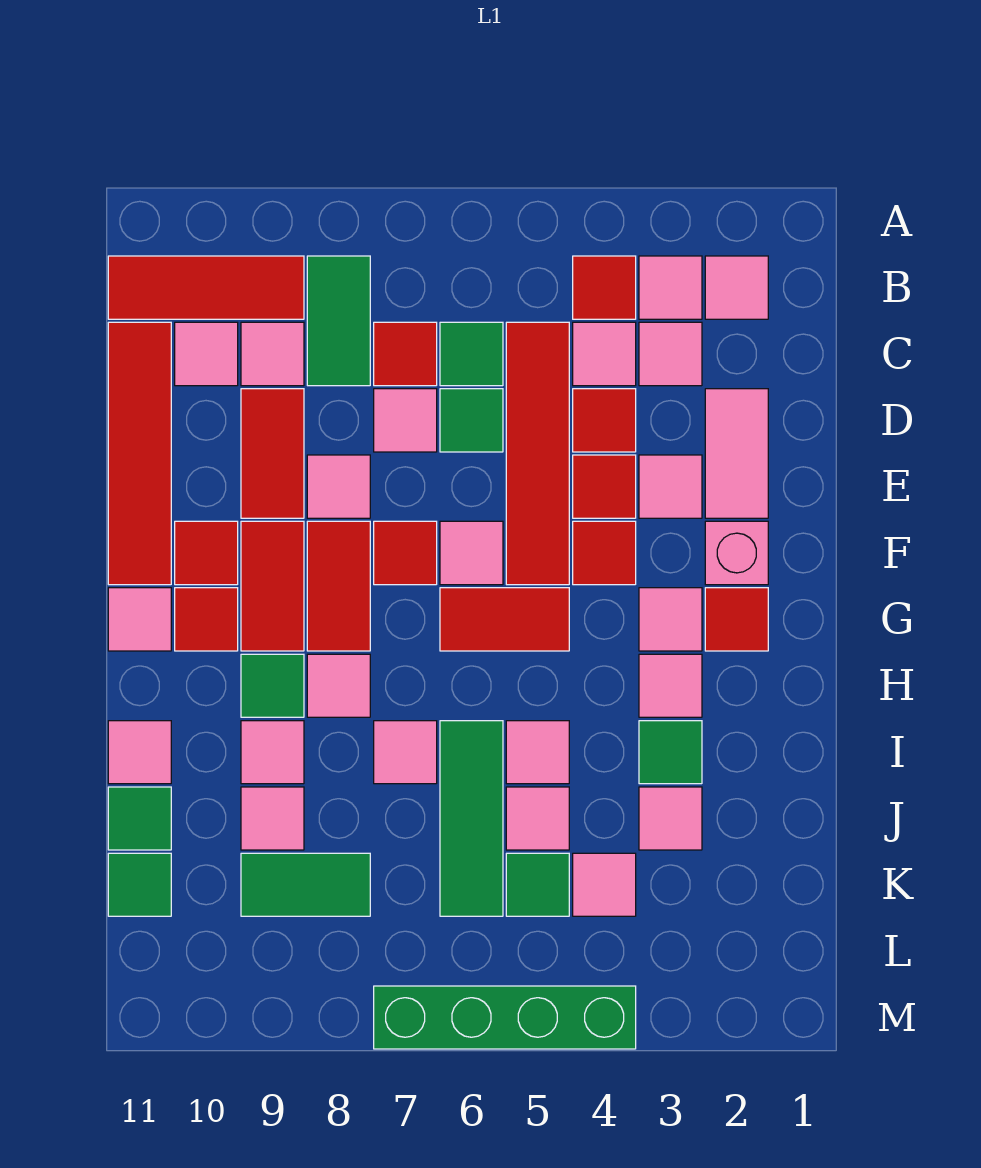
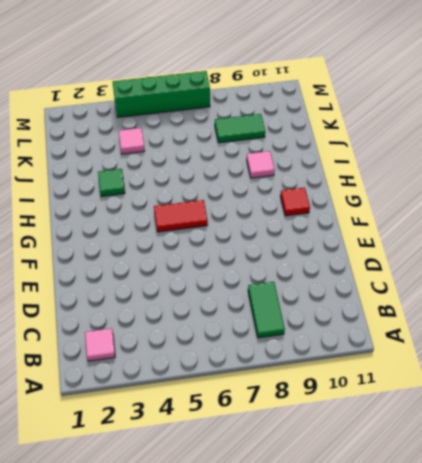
none -> pink tile B3 level 1
none -> red tile B4 level 1
none -> red tile B9:B11 level 1
none -> pink tile C3 level 1

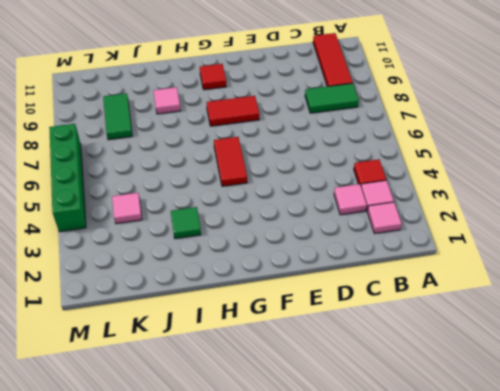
none -> pink tile C4 level 1
none -> red tile C5:F5 level 1
none -> green tile C6 level 1
none -> red tile C7 level 1

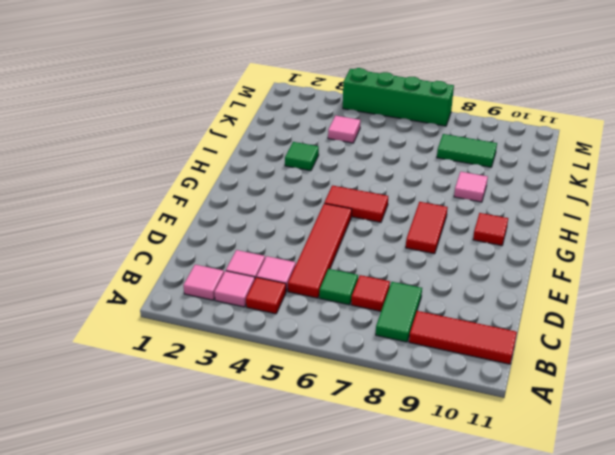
none -> pink tile C9 level 1
none -> pink tile C10 level 1
none -> red tile C11:F11 level 1
none -> pink tile D2:E2 level 1

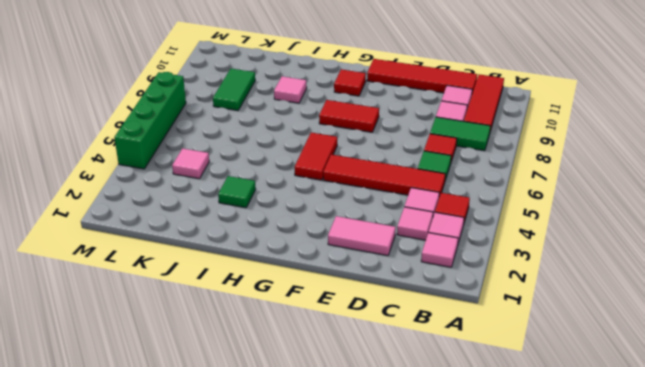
none -> red tile D4 level 1
none -> green tile D6 level 1
none -> pink tile D7 level 1
none -> red tile D9:E9 level 1

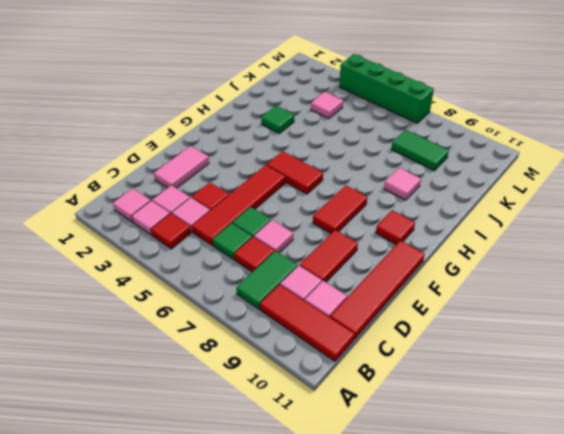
none -> pink tile E3 level 1
none -> red tile E4 level 1
none -> pink tile E8 level 1
none -> pink brick F2 level 1

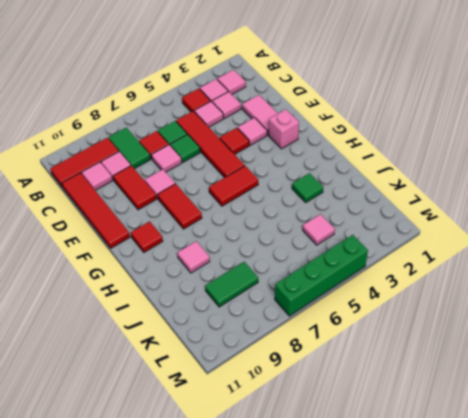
none -> red tile D4 level 1
none -> red tile F4 level 1
none -> pink tile F6 level 1
none -> red tile F7 level 1

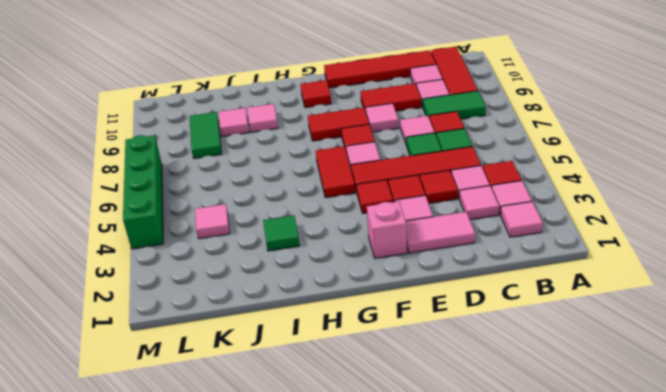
none -> red tile F9:G9 level 1
none -> red tile F10 level 1
none -> red tile G2 level 1
none -> pink tile G3 level 1

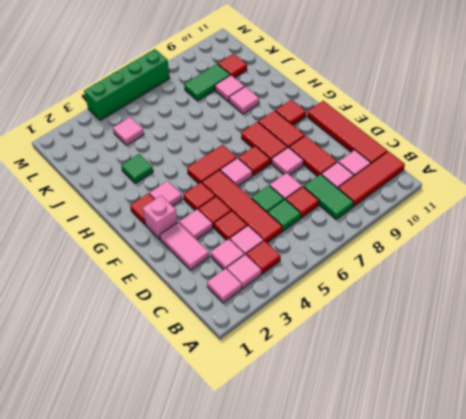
red tile K10 level 1 -> red tile F10 level 1
none -> pink tile G11 level 1
none -> pink tile H3 level 1
none -> pink tile H8 level 1
none -> green tile H9 level 1

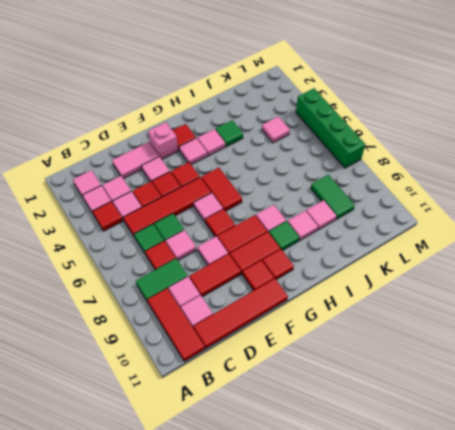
none -> pink tile G11 level 1
none -> pink tile I5 level 1
none -> green tile I6:K6 level 1
none -> pink tile I7 level 1

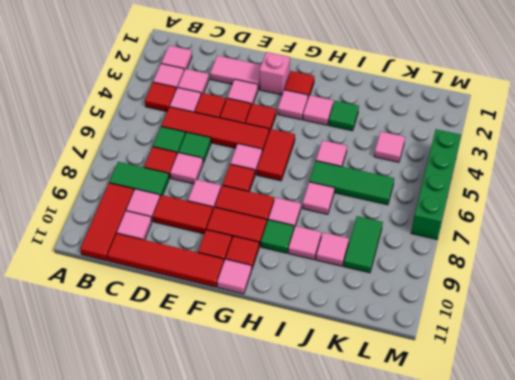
none -> pink tile I11 level 1
none -> pink tile J3 level 1
none -> pink tile J5 level 1
none -> green tile J11 level 1

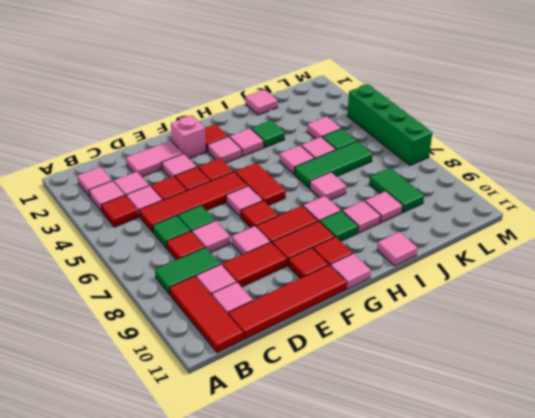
pink tile J1 level 1 -> pink tile J3 level 1
none -> green tile J11 level 1
none -> green tile K11 level 1

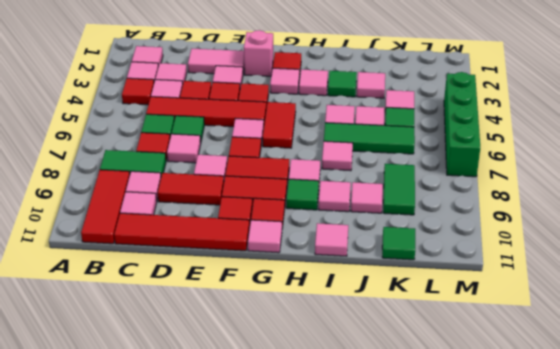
none -> green tile J11 level 1

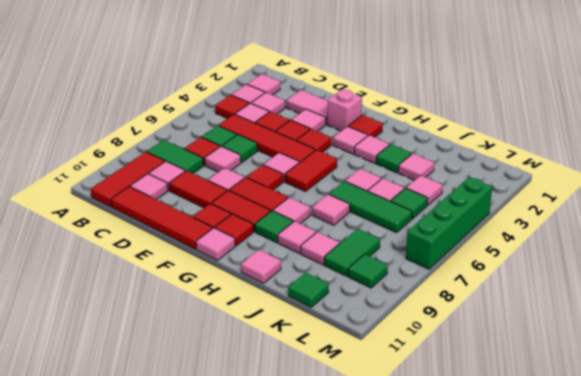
green tile L9 level 1 -> green tile J11 level 1

